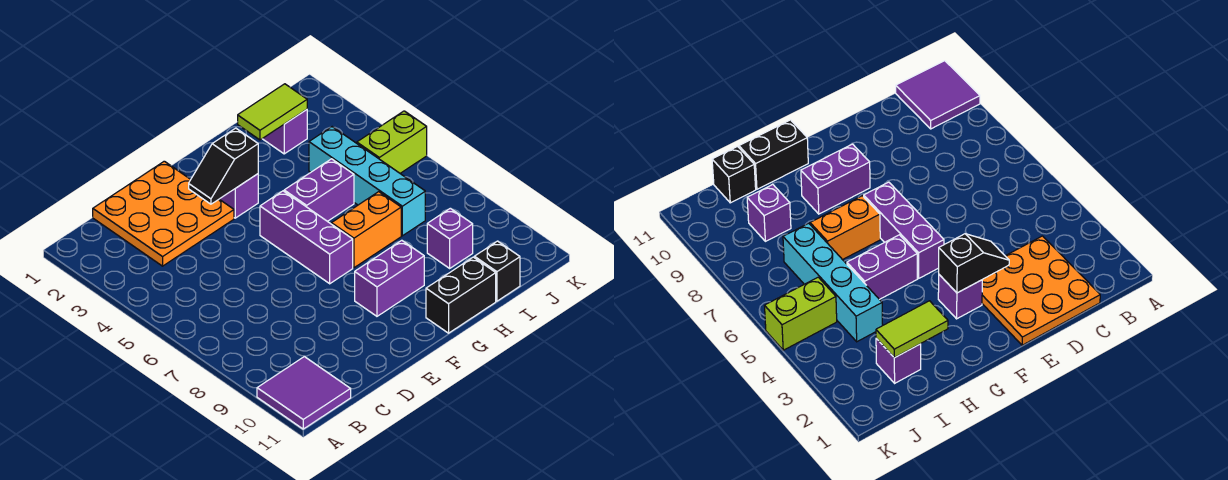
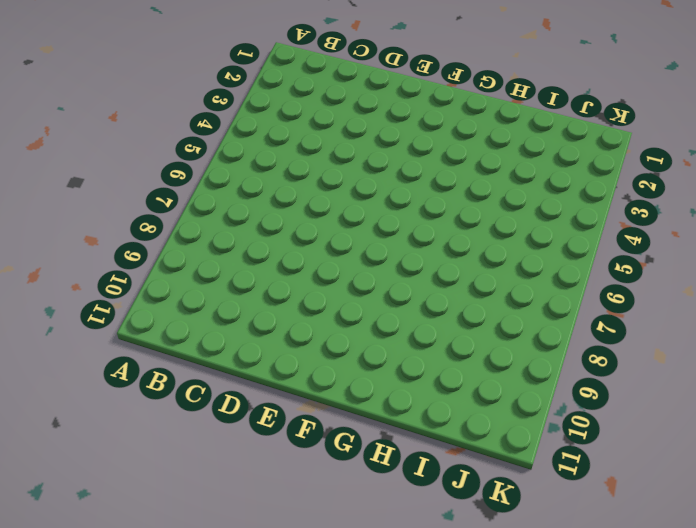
none -> purple tile A10:B11 level 1
none -> orange plate C1:E3 level 1
none -> purple brick F3 level 1

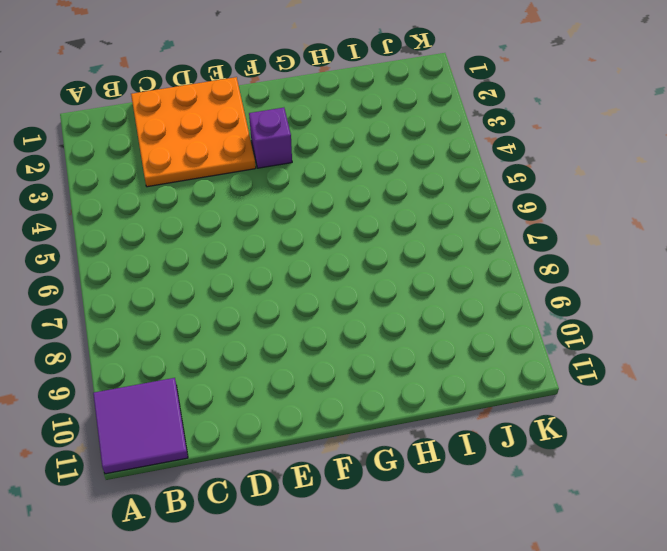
none -> purple brick F5:F7 level 1
none -> purple brick F9:G9 level 1
none -> purple brick G5:H5 level 1

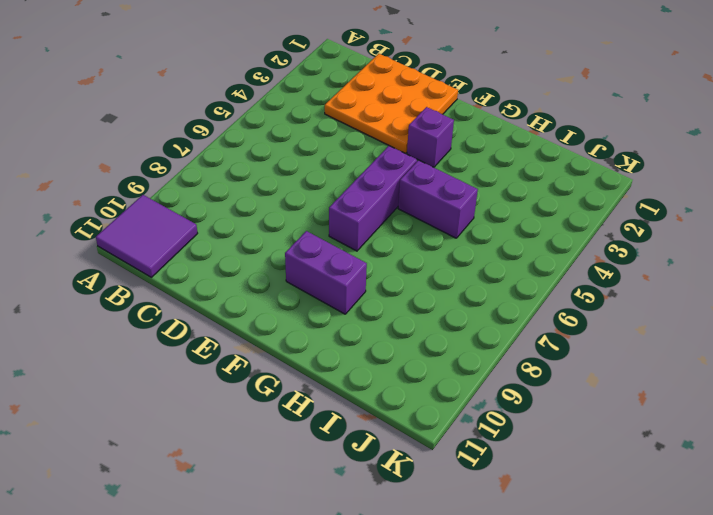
none -> orange brick G7:H7 level 1
none -> black brick G11:H11 level 1
none -> purple brick I2 level 1

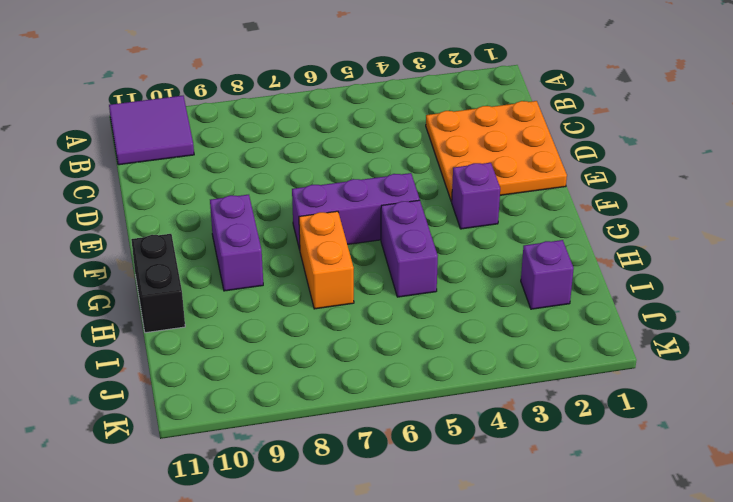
none -> cyan brick I4:I7 level 1
none -> purple brick I9 level 1
none -> black brick I11 level 1

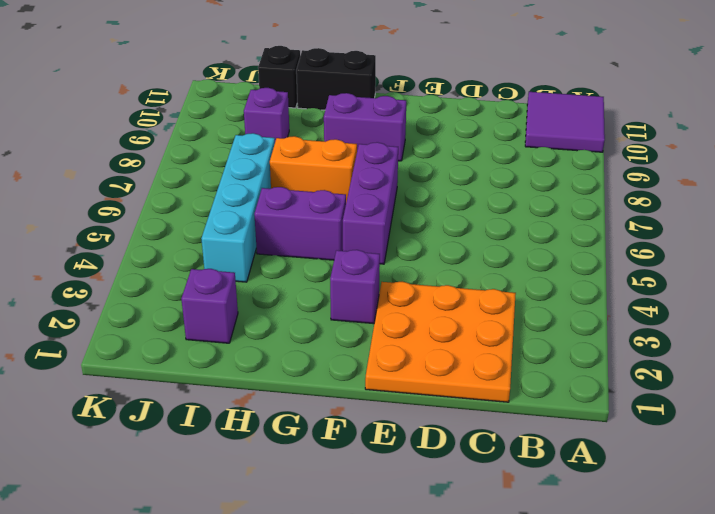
none -> lime brick J5:K5 level 1
none -> black slope E3:F3 level 2 top F
none -> lime tile H2:I2 level 2

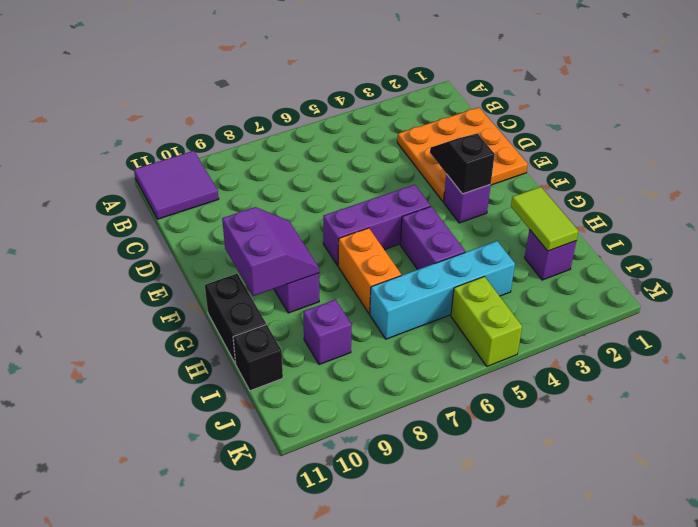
purple slope F9:G10 level 2 top 10 -> none

